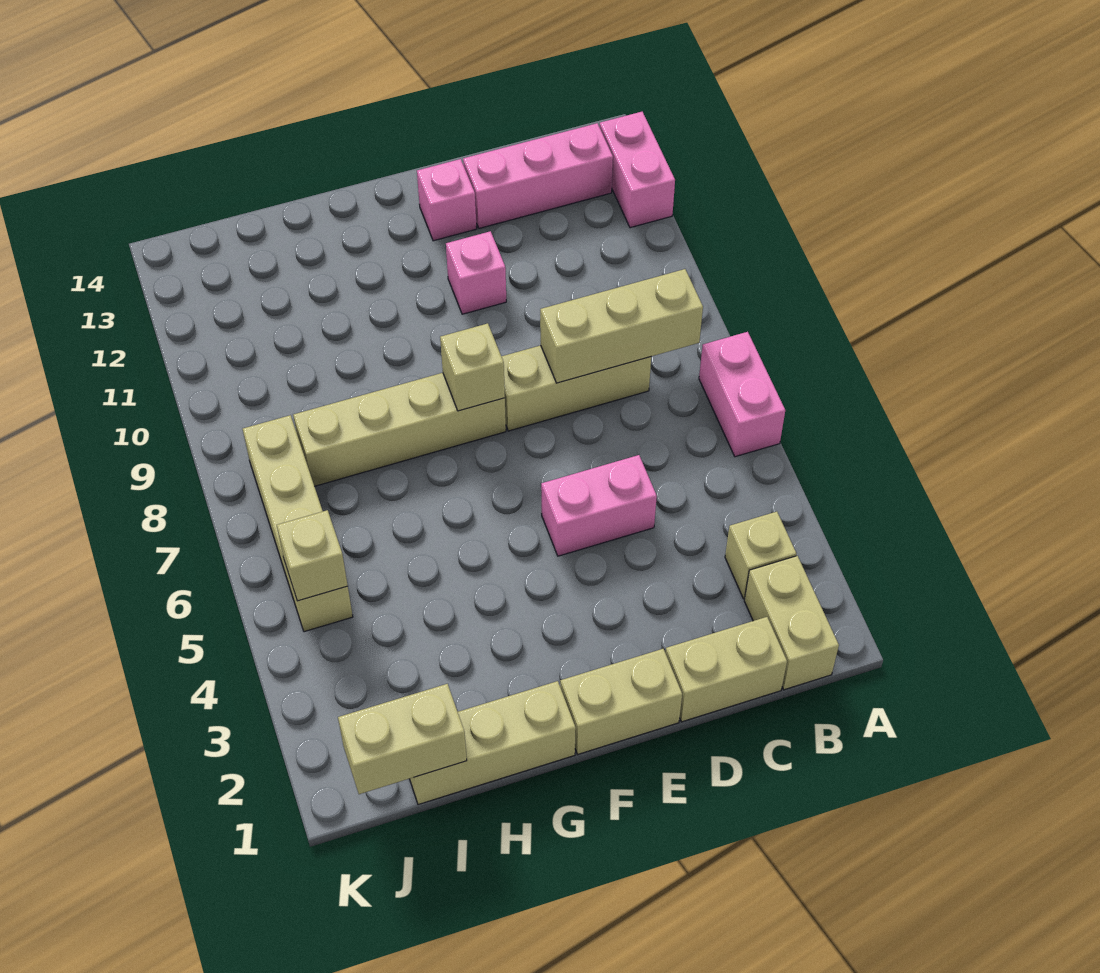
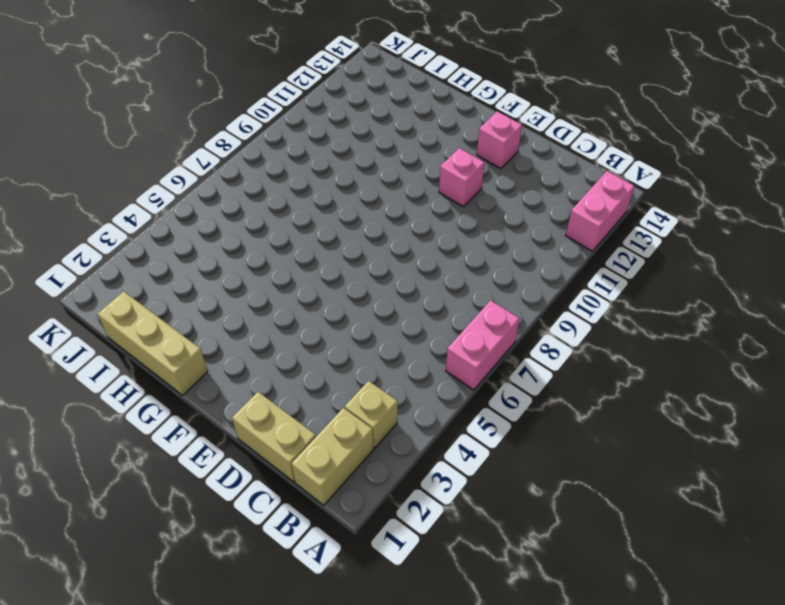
none -> pink brick B13:D13 level 1
none -> tan brick C8:E8 level 1
none -> pink brick D5:E5 level 1

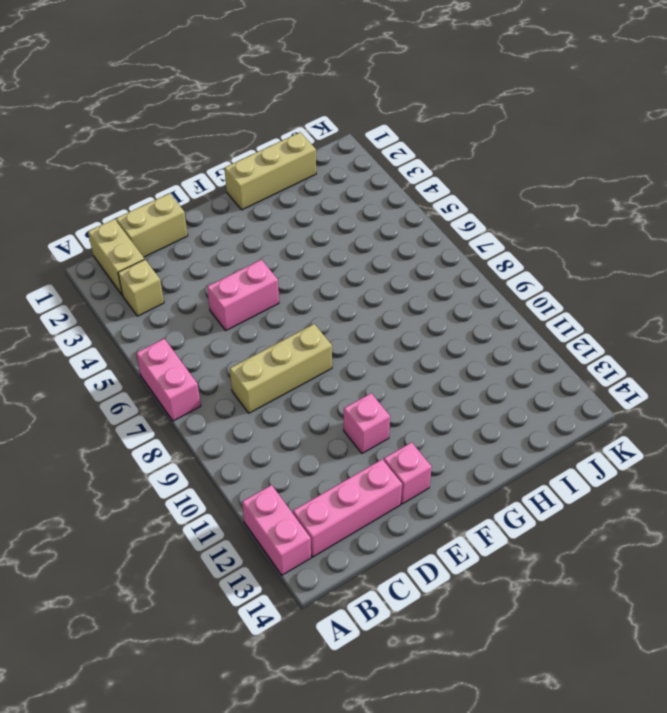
none -> tan brick E1:F1 level 1
none -> tan brick F8:I8 level 1
none -> tan brick J5:J8 level 1

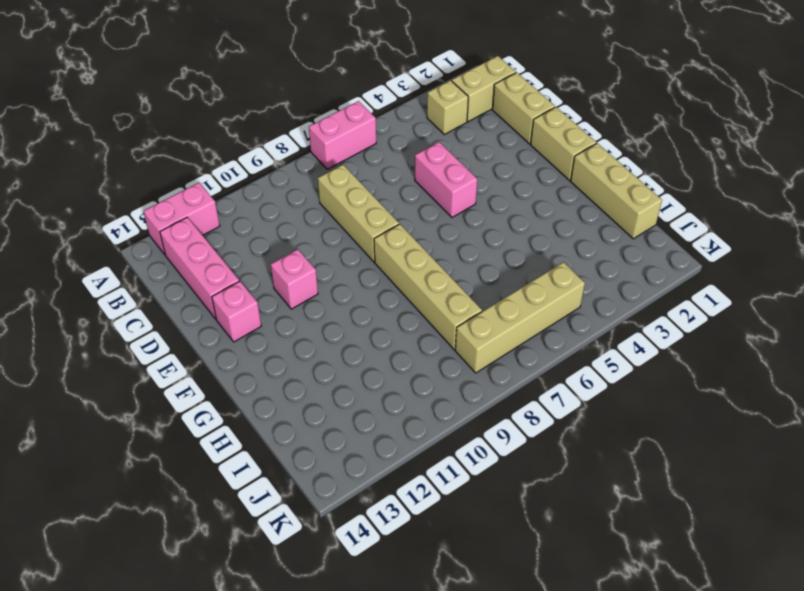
none -> tan brick B8:D8 level 2
none -> tan brick F8 level 2
none -> tan brick I1:J1 level 2

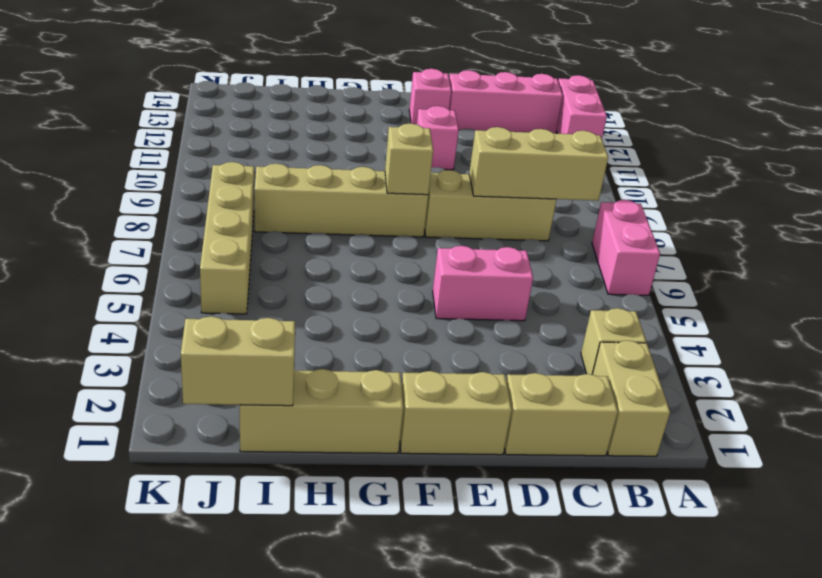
none -> tan brick J5 level 2

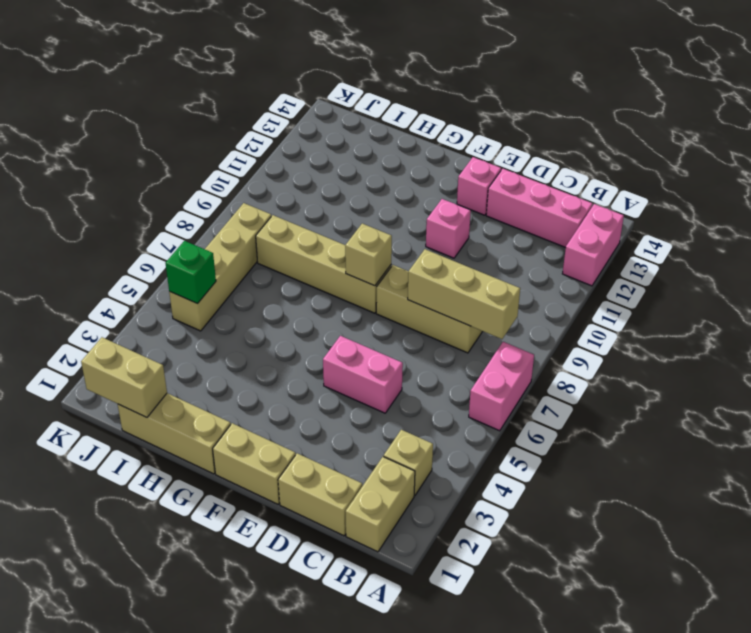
green brick J5 level 2 -> tan brick J5 level 2

